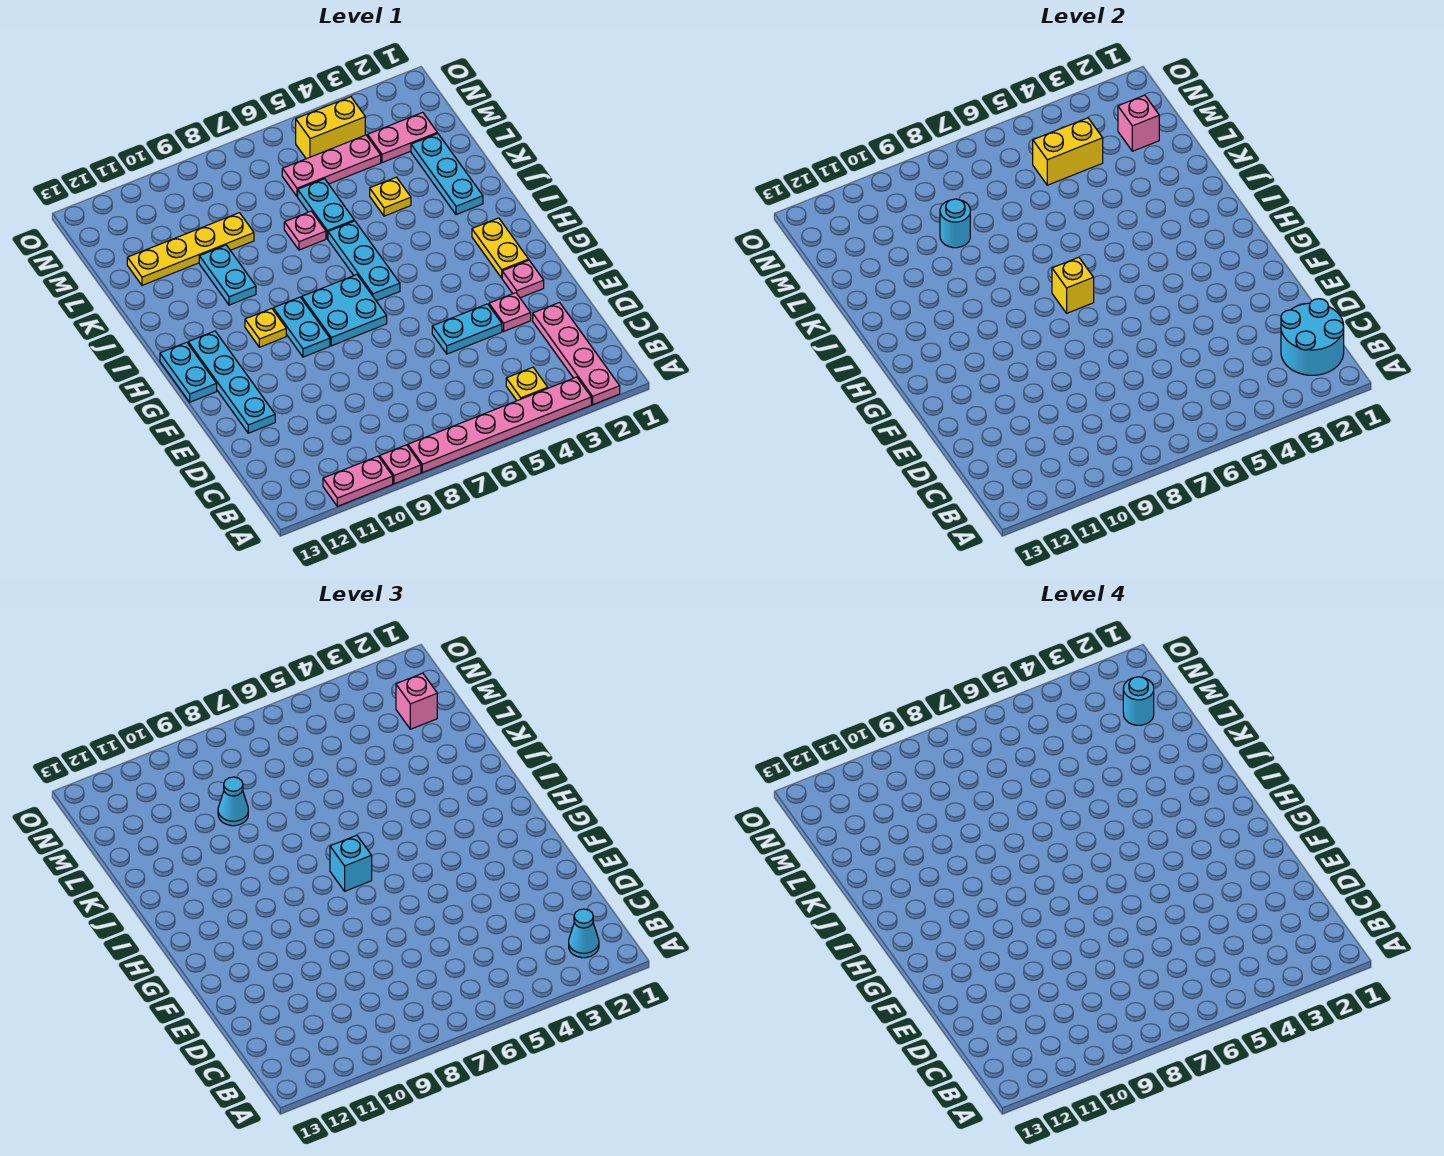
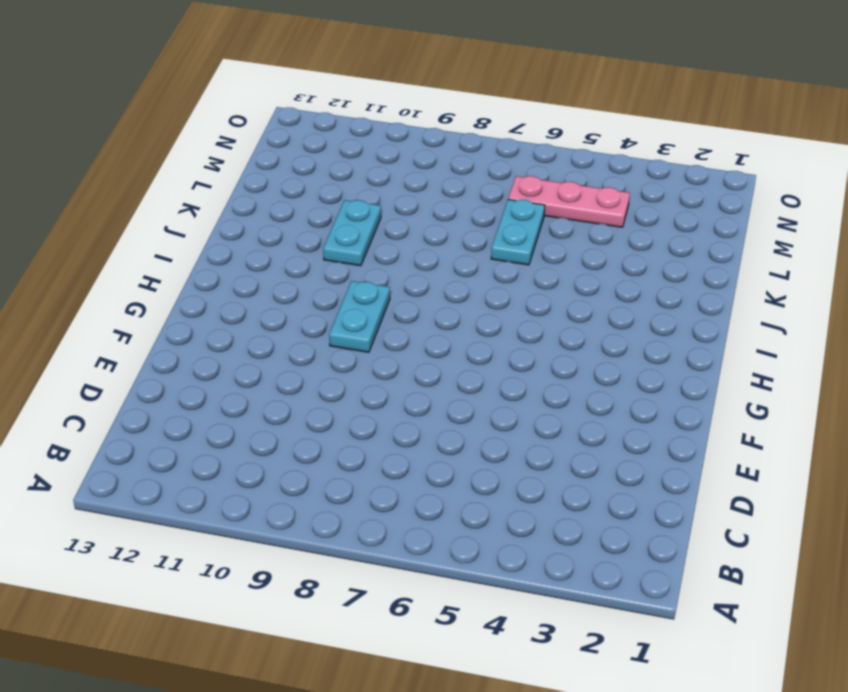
none -> pink plate A2:D2 level 1
none -> pink plate A3:A8 level 1
none -> pink plate A9 level 1
none -> pink plate A10:A11 level 1

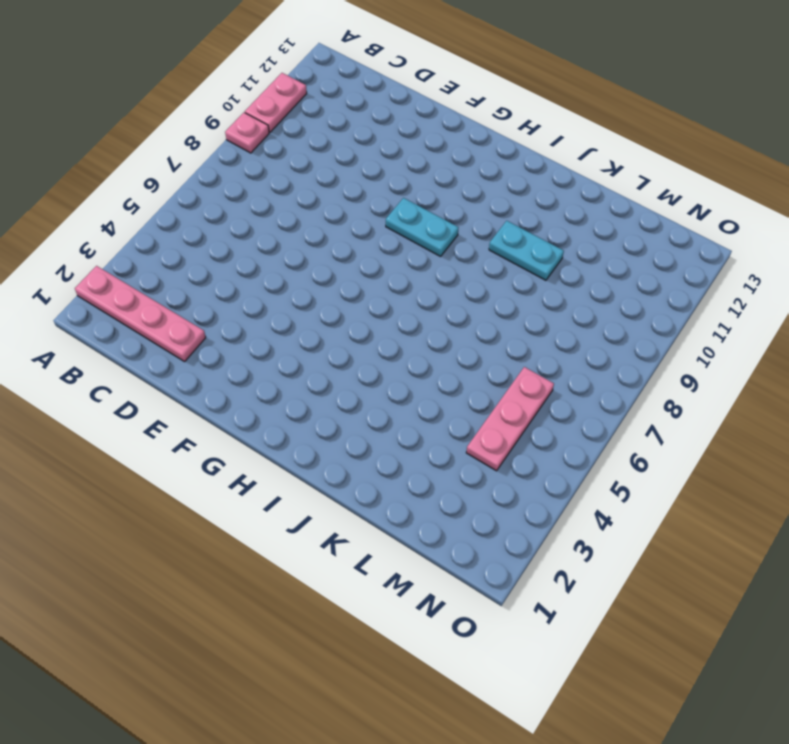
none -> pink plate A3:A8 level 1
none -> yellow plate B4 level 1
none -> pink plate E3 level 1
none -> cyan plate E4:E5 level 1

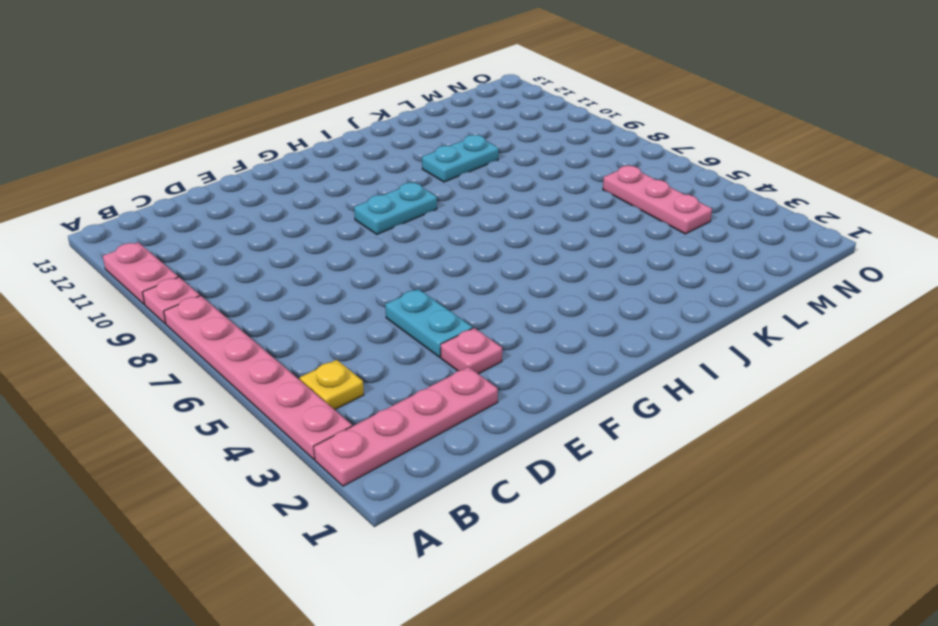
none -> cyan plate E12:H12 level 1
none -> pink plate F2 level 1
none -> yellow plate G2:H2 level 1
none -> cyan plate G7:H8 level 1

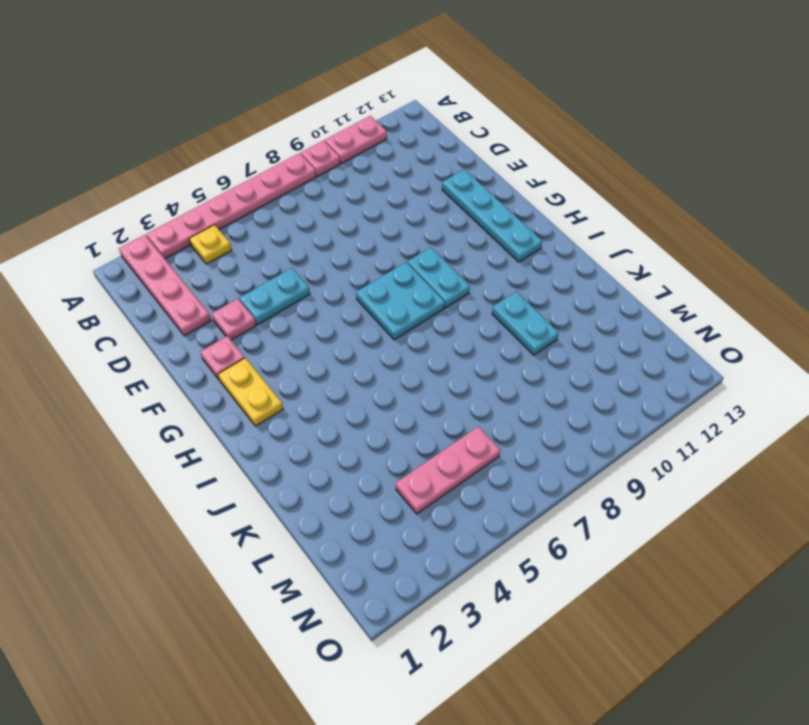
none -> cyan plate G13:H13 level 1
none -> cyan plate H6:J6 level 1
none -> yellow plate H10 level 1
none -> cyan plate J2:L2 level 1

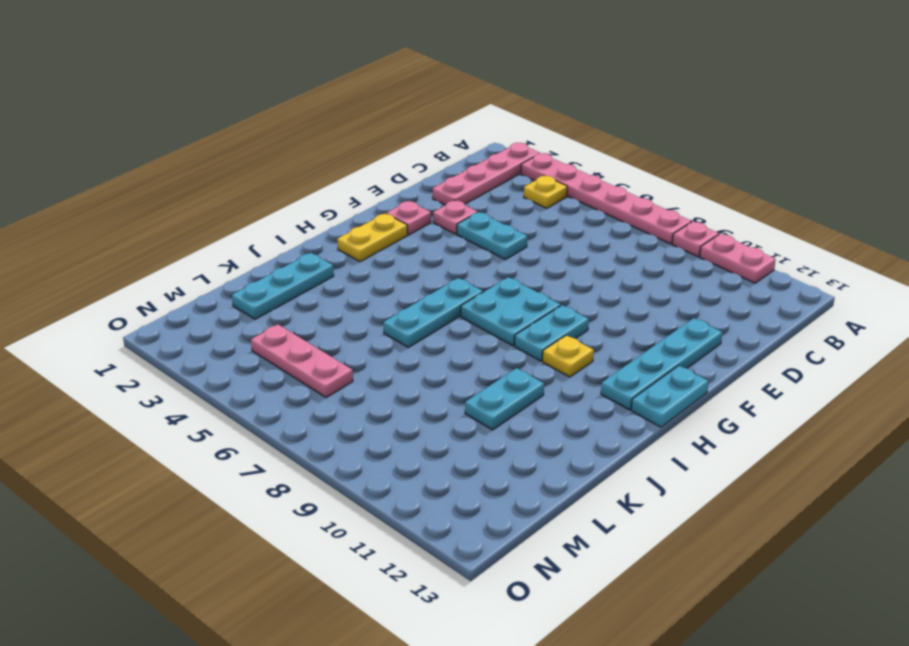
none -> yellow plate K4 level 1
none -> cyan plate K6:L6 level 1
none -> pink plate K7 level 1
none -> yellow plate L9:L12 level 1

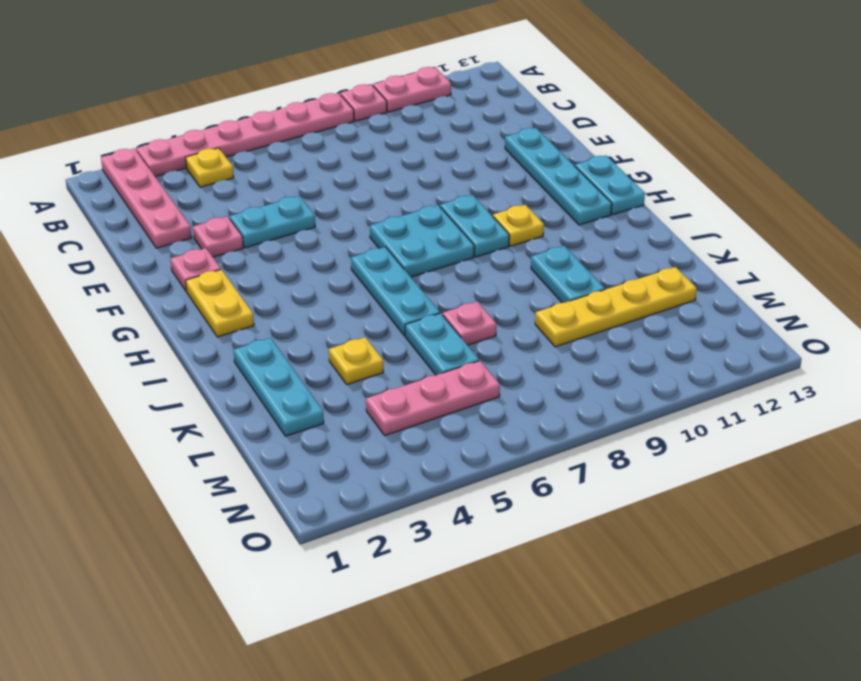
none -> pink plate M2:M3 level 1
none -> yellow brick N4:N5 level 1
none -> cyan round brick B1:C2 level 2
none -> yellow brick H7 level 2

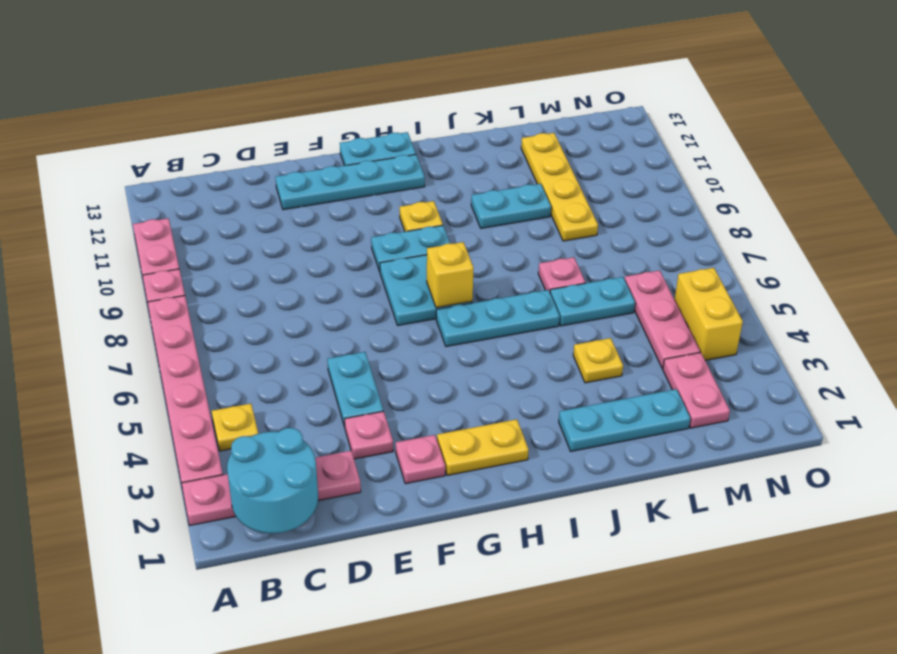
none -> cyan round brick L9 level 2
none -> pink brick M2 level 2
none -> yellow brick M4:M5 level 2
none -> cyan cone B2 level 3

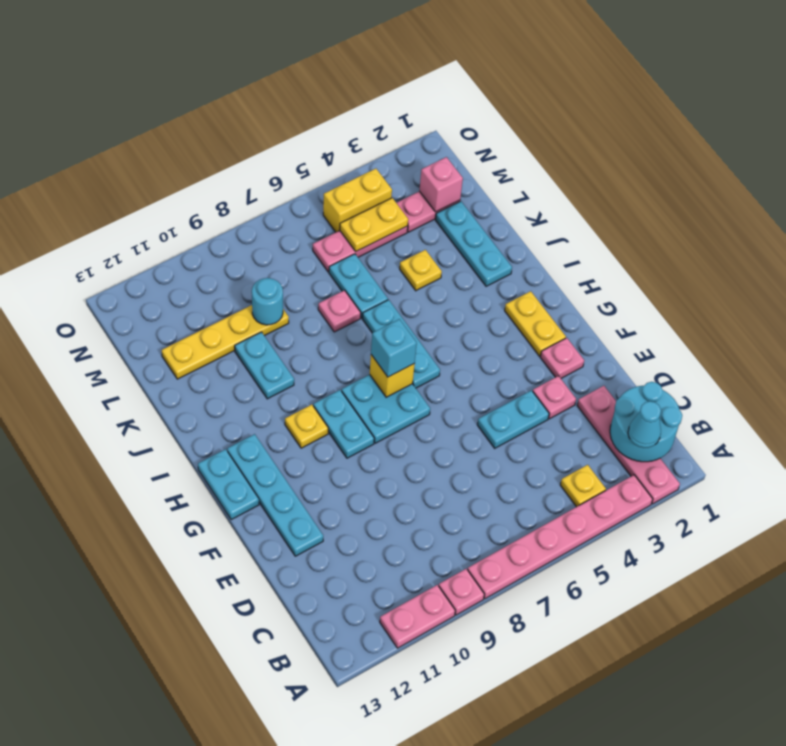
yellow plate M4:M5 level 2 -> yellow brick M4:M5 level 2
none -> cyan cone L9 level 3
none -> pink brick M2 level 3
none -> cyan round brick M2 level 4

